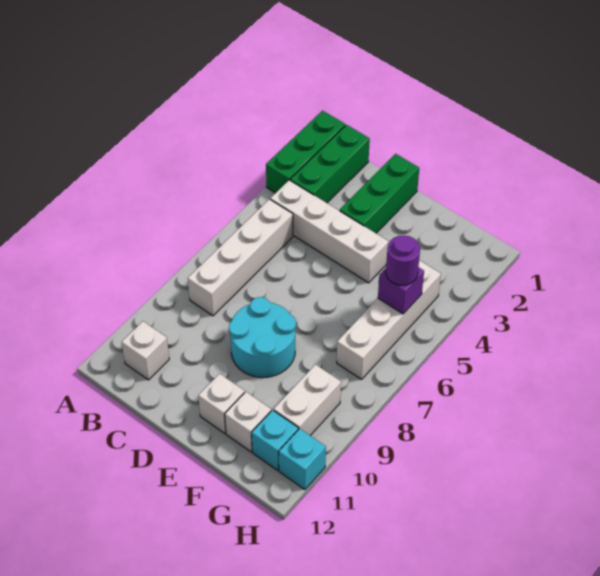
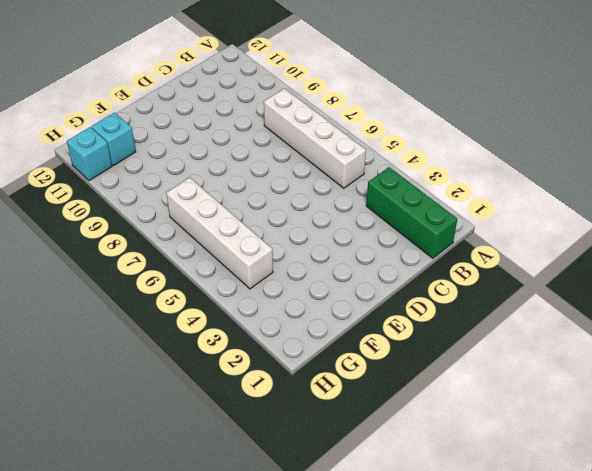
none -> green brick A1:A3 level 1
none -> white brick B4:E4 level 1
none -> white brick B11 level 1

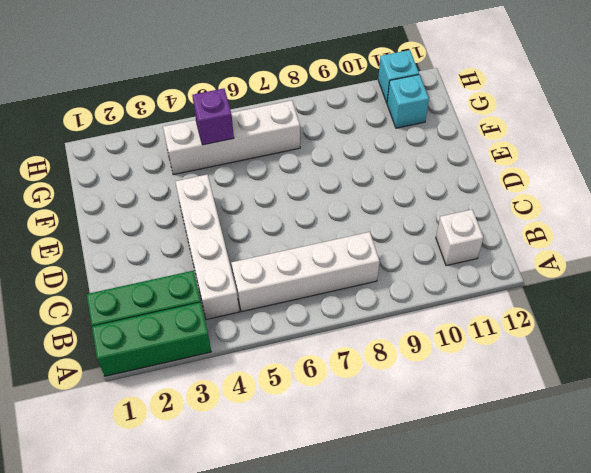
none -> green brick D1:D3 level 1
none -> cyan round brick D8:E9 level 1
none -> white brick E11 level 1

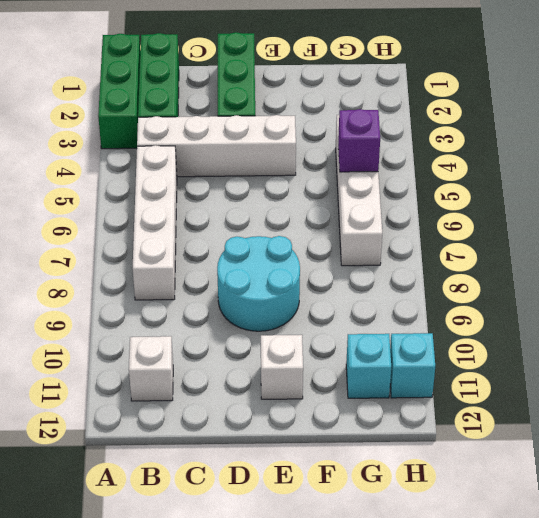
none -> white brick F11 level 1
none -> white brick G9:G10 level 1
none -> purple round brick G5 level 3

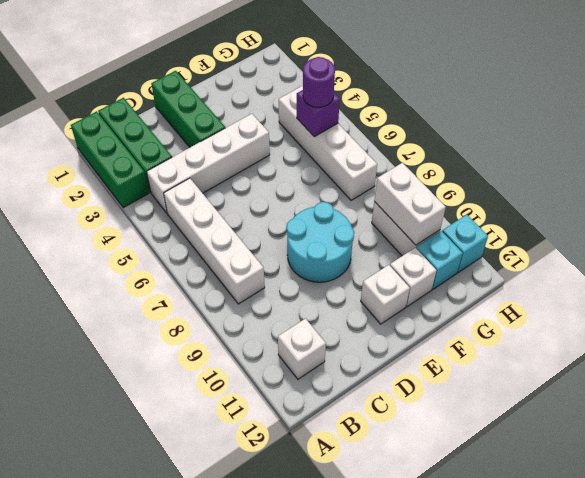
white brick G9:G10 level 2 -> none

